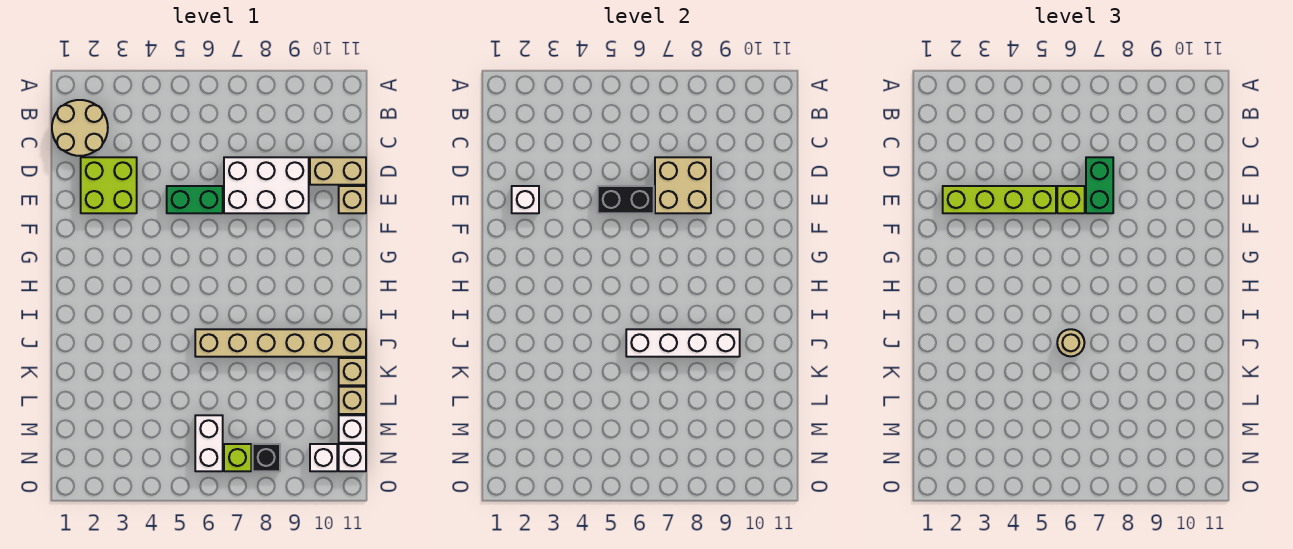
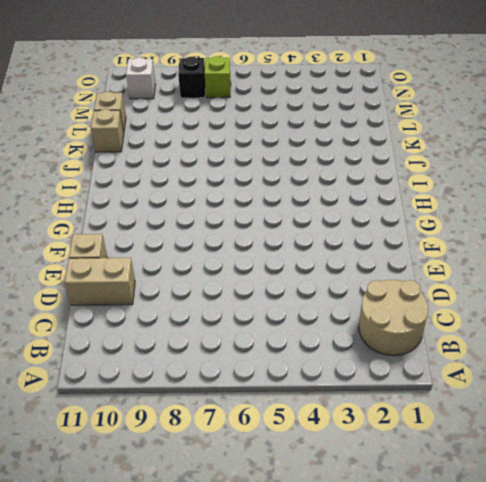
none -> lime brick D2:E3 level 1
none -> white brick D7:E9 level 1
none -> green brick E5:E6 level 1

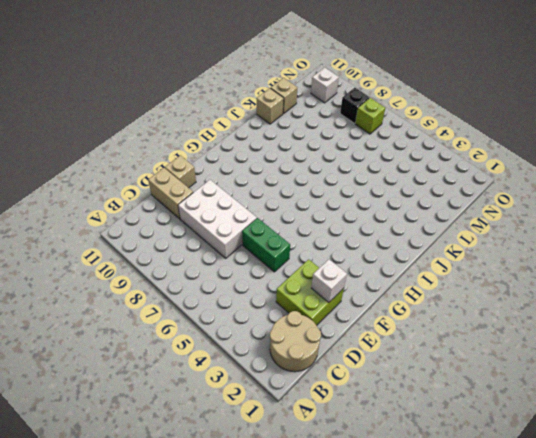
none -> tan brick J6:J11 level 1
none -> white brick M6:N6 level 1
none -> white brick M11 level 1

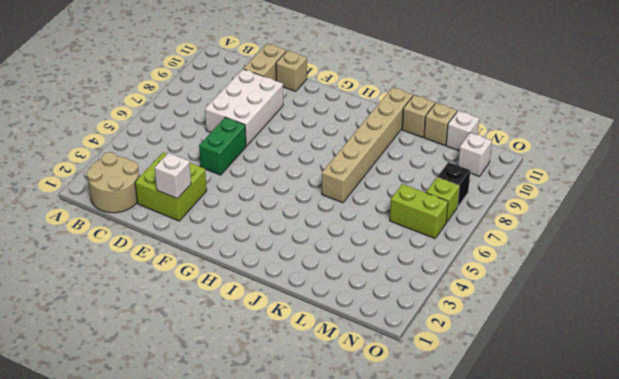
lime brick M6:N6 level 1 -> white brick M6:N6 level 1
none -> white brick N11 level 1
none -> tan brick D7:E8 level 2
none -> black brick E5:E6 level 2

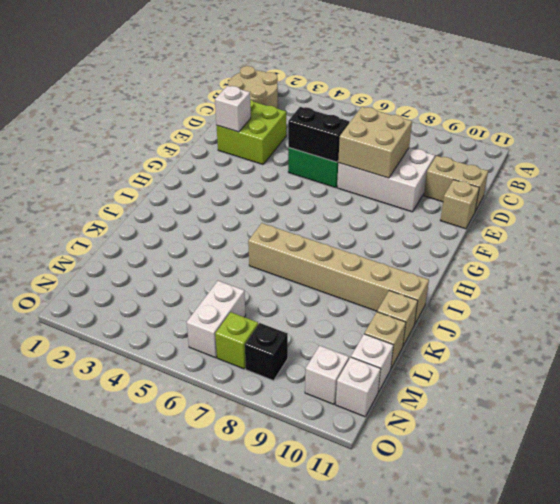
none -> white brick J6:J9 level 2
none -> green brick D7:E7 level 3
none -> lime brick E2:E5 level 3

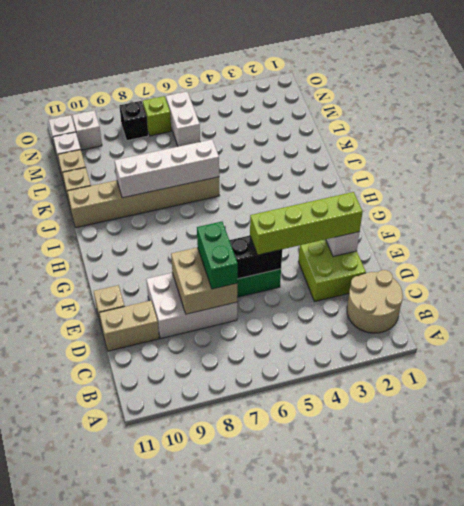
none -> lime brick E6 level 3
none -> tan round brick J6 level 3

